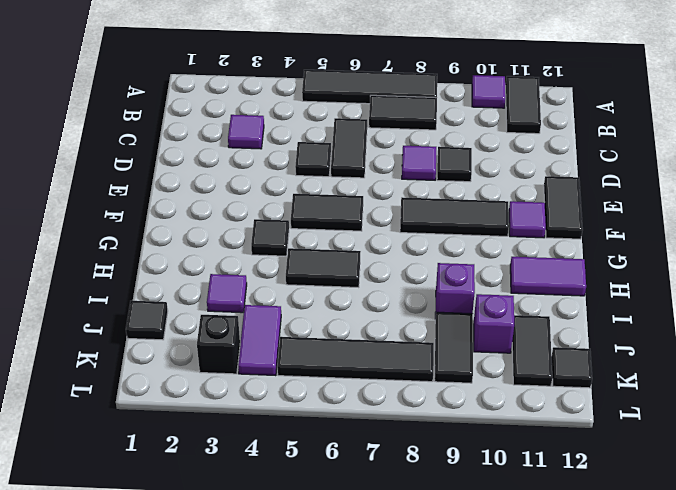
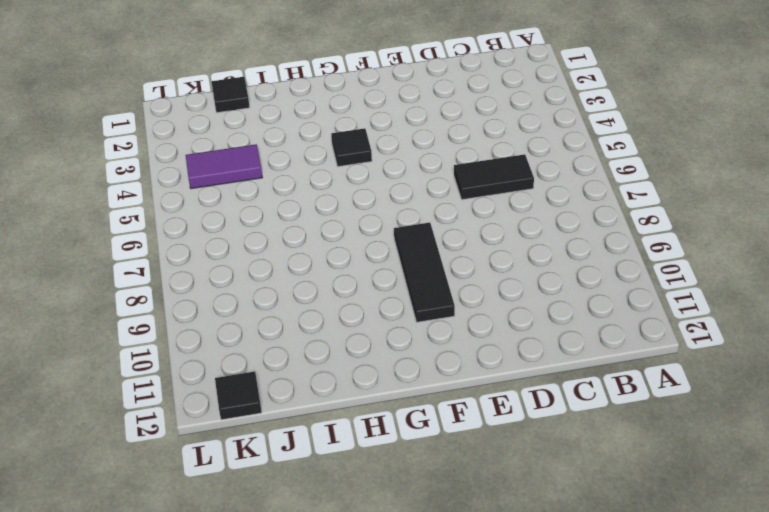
none -> black tile A5:A8 level 1
none -> purple tile A10 level 1
none -> black tile A11:B11 level 1

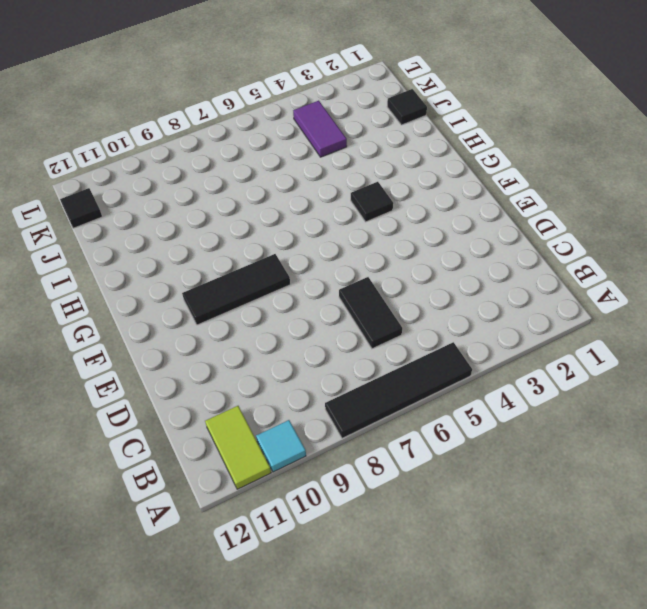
cyan tile A10 level 1 -> purple tile A10 level 1
lime tile A11:B11 level 1 -> black tile A11:B11 level 1
none -> black tile B7:B8 level 1
none -> purple tile C3 level 1
none -> black tile D5 level 1

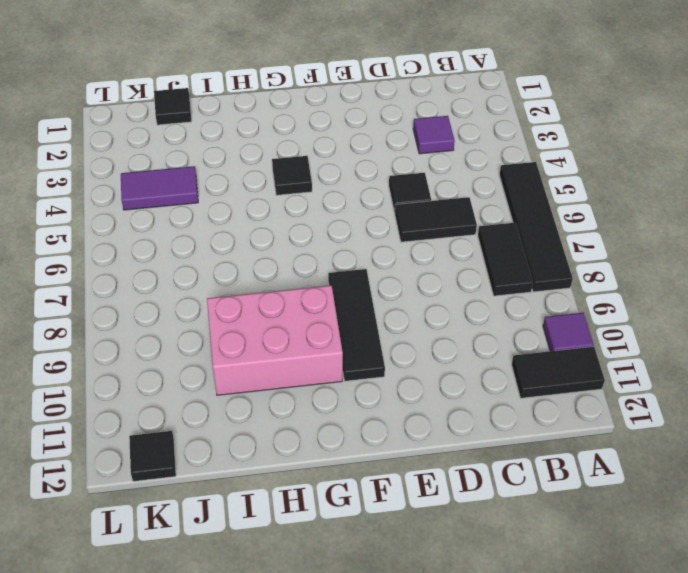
pink brick G9:I10 level 1 -> purple brick I9 level 1
none -> purple tile D8 level 1
none -> black tile D9 level 1
none -> black tile E12:F12 level 1

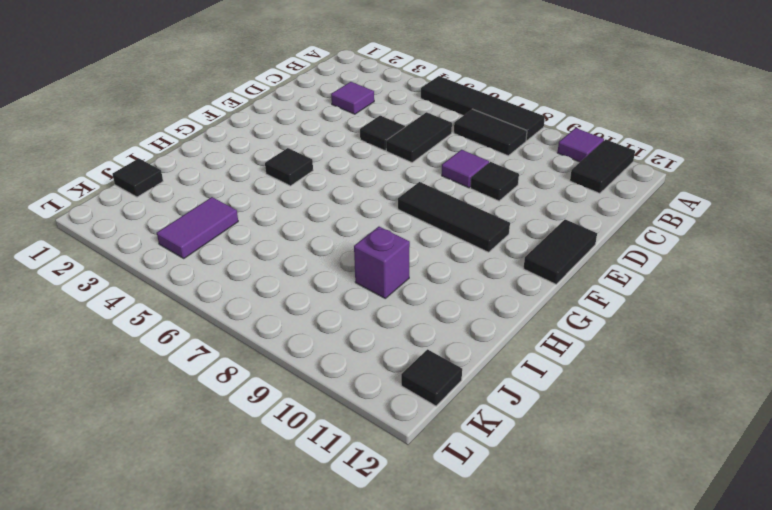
none -> black tile F5:F6 level 1
none -> purple tile F11 level 1
none -> black tile H5:H6 level 1

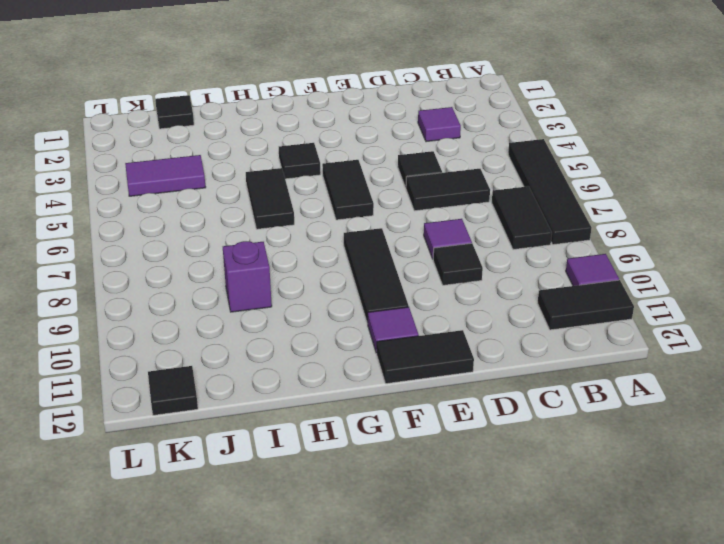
none -> purple tile H11:H12 level 1
none -> purple tile I3 level 1
none -> black tile J9:K9 level 1

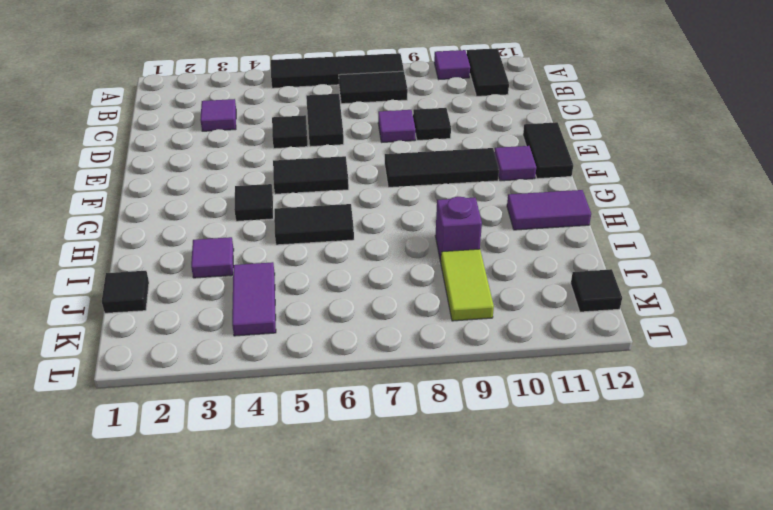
lime tile J9:K9 level 1 -> black tile J9:K9 level 1
none -> purple brick J10 level 1
none -> black tile J11:K11 level 1
none -> black brick K3 level 1

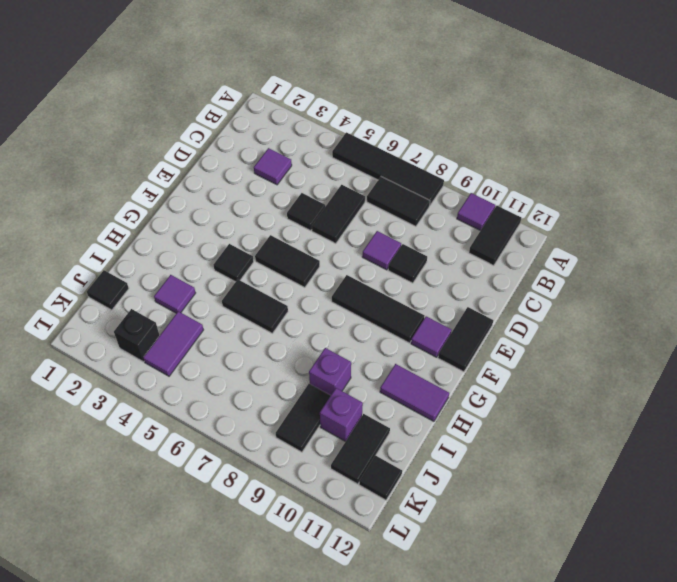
none -> black tile K5:K8 level 1

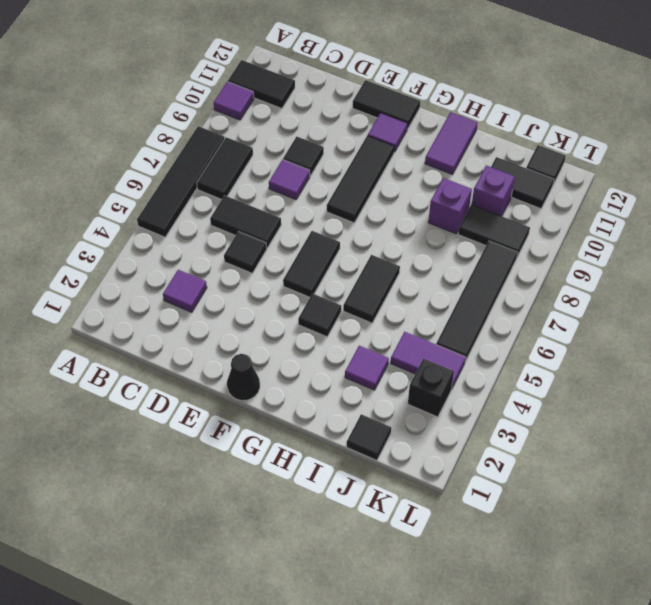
black cone F1 level 1 -> none

